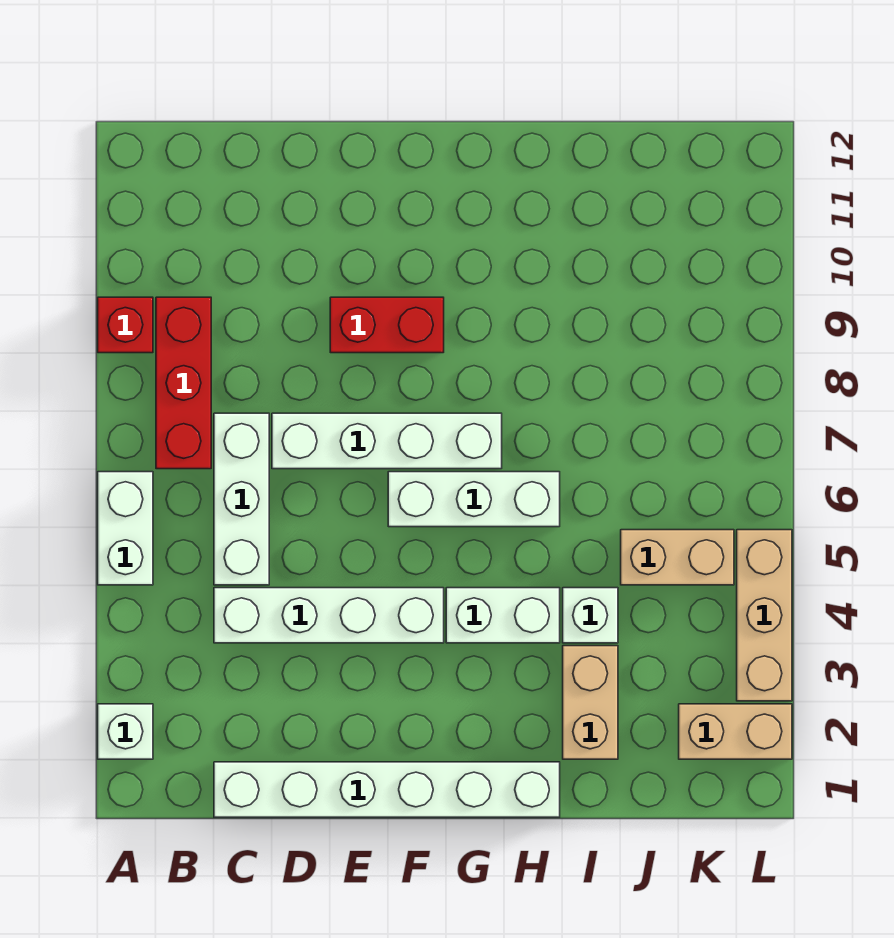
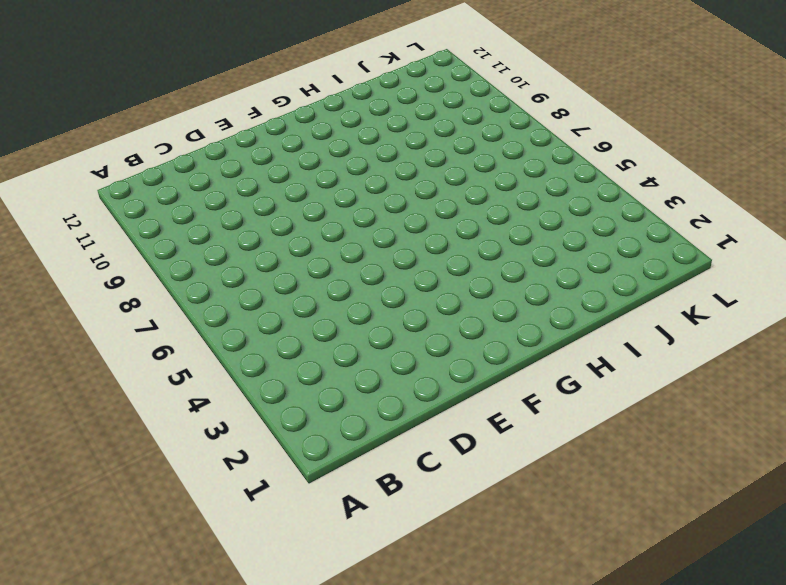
none -> white brick A2 level 1
none -> white brick A5:A6 level 1
none -> red brick A9 level 1

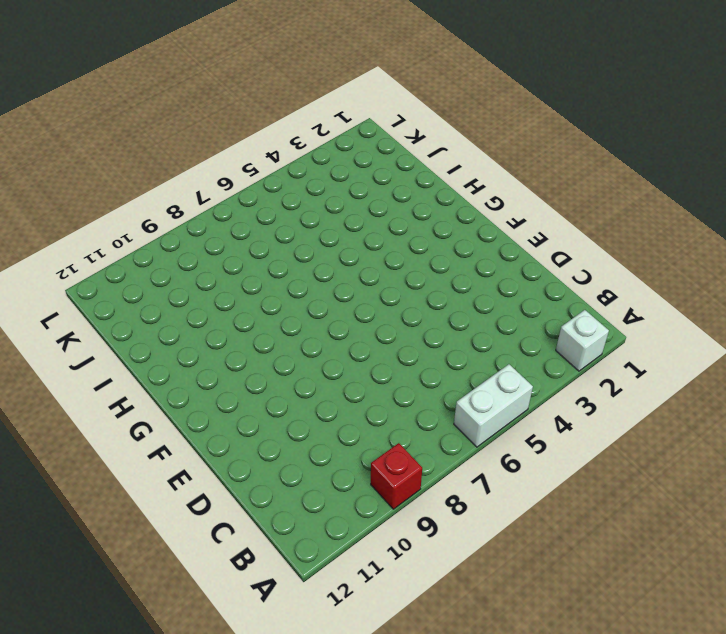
none -> red brick B7:B9 level 1
none -> white brick C1:H1 level 1
none -> white brick C4:F4 level 1

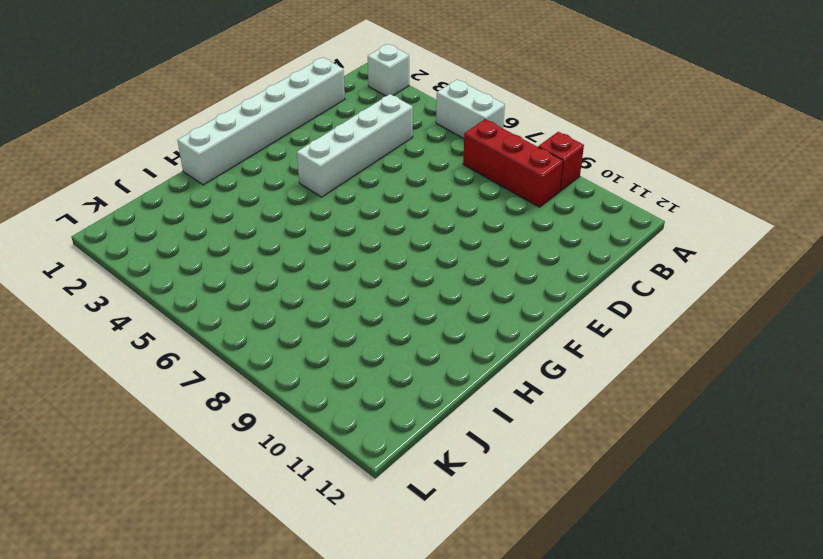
none -> white brick C5:C7 level 1
none -> white brick D7:G7 level 1
none -> red brick E9:F9 level 1

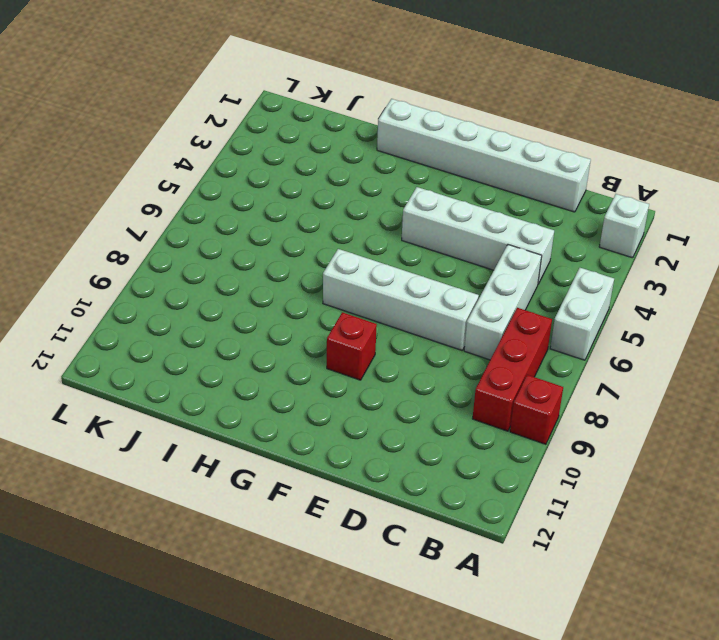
red brick F9 level 1 -> red brick E9:F9 level 1
none -> white brick F6:H6 level 1
none -> white brick G4:H4 level 1
none -> tan brick I2:I3 level 1

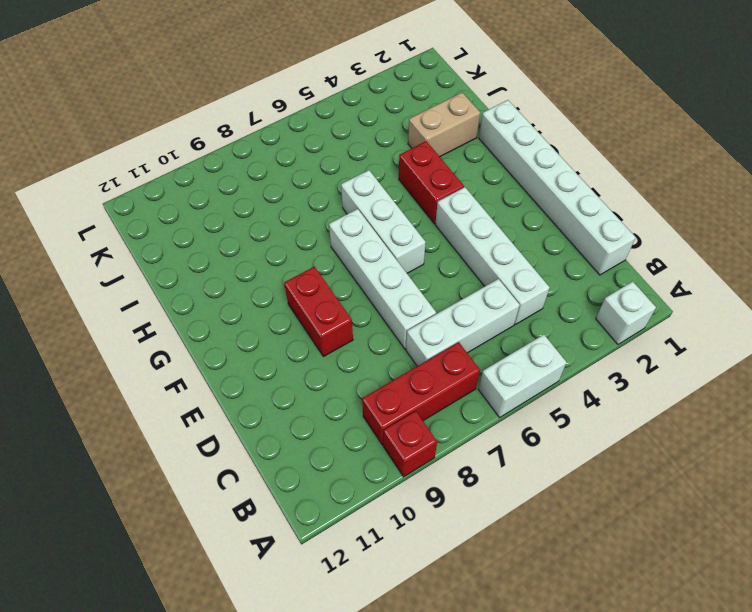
red brick G4:H4 level 1 -> white brick G4:H4 level 1
none -> white brick I4 level 1
none -> tan brick J5:K5 level 1
none -> tan brick K2:L2 level 1

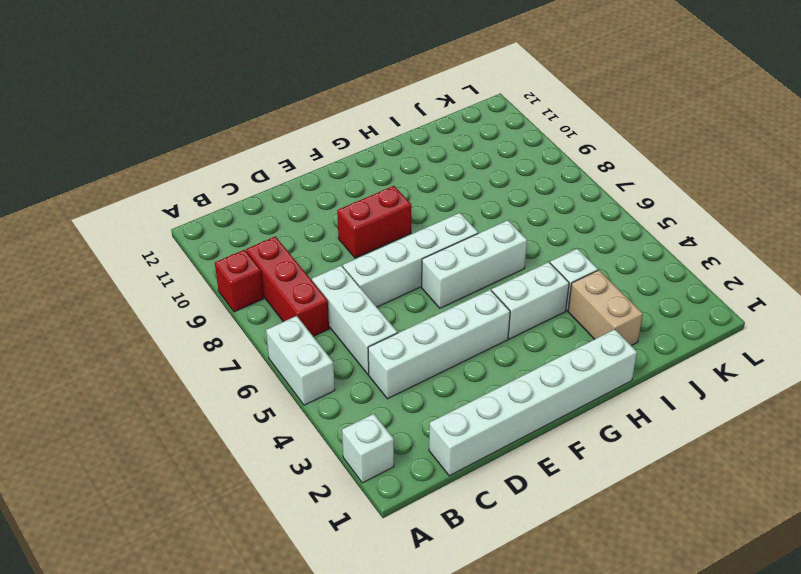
none -> tan brick J5:K5 level 1
none -> tan brick K2:L2 level 1
none -> tan brick L3:L5 level 1

